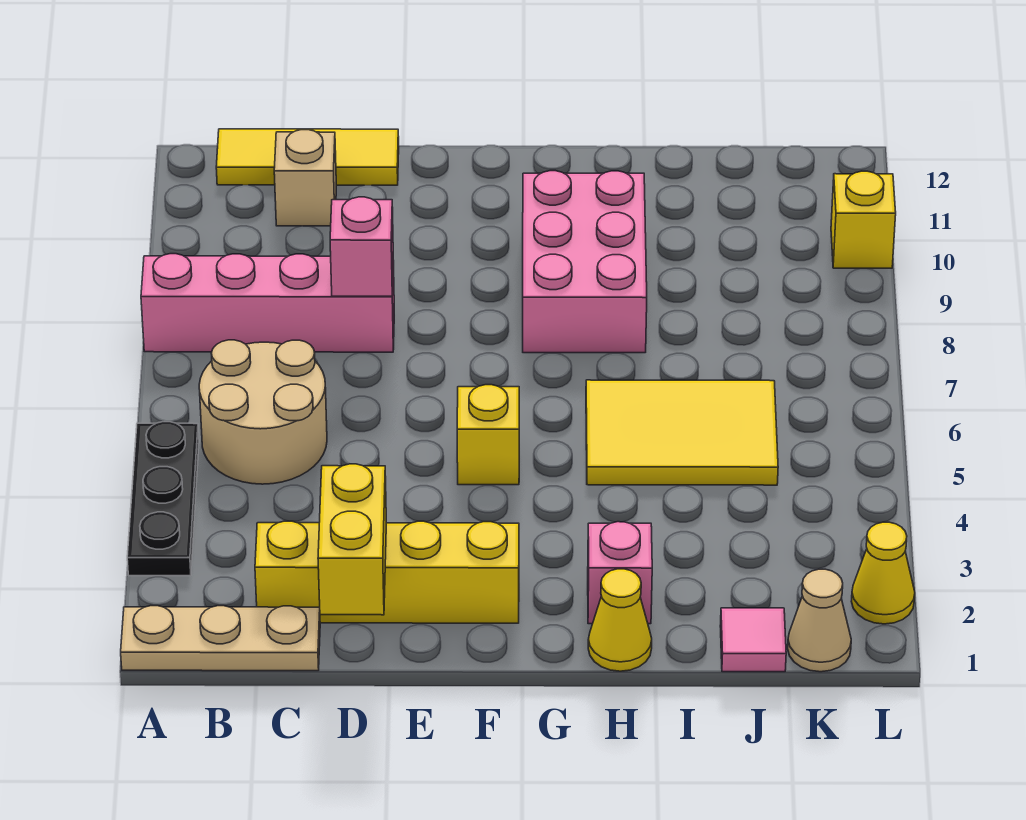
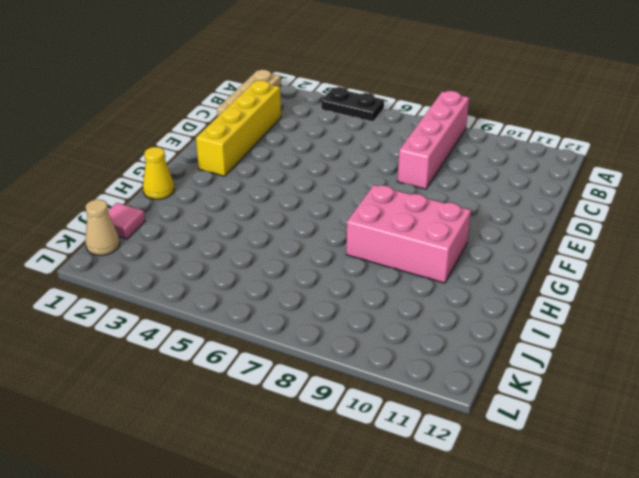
black plate A4:A5 level 1 -> black plate A3:A5 level 1
none -> tan round brick B5:C6 level 1
none -> yellow tile B12:D12 level 1
none -> tan brick C11 level 1

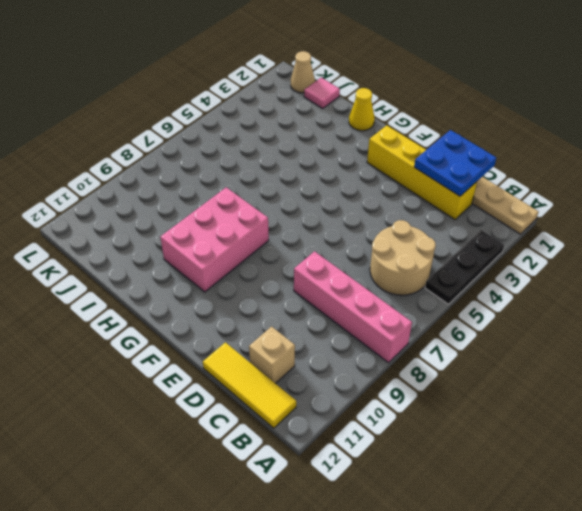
blue plate C1:D2 level 2 -> yellow brick D1:D2 level 2
none -> yellow brick F5 level 1
none -> pink brick H2 level 1
none -> yellow tile H5:J6 level 1

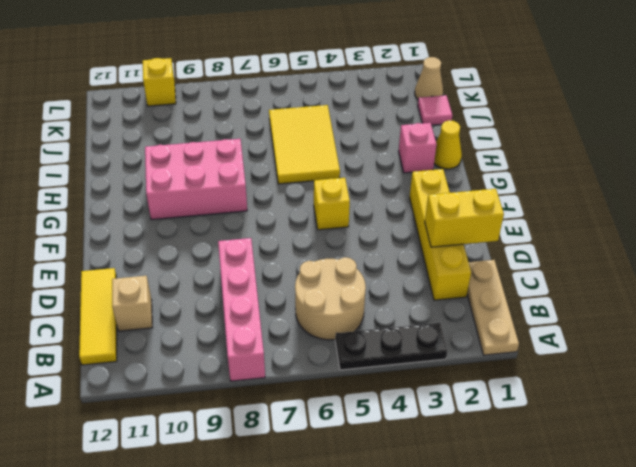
none -> yellow cone L2 level 1
none -> pink brick D8 level 2

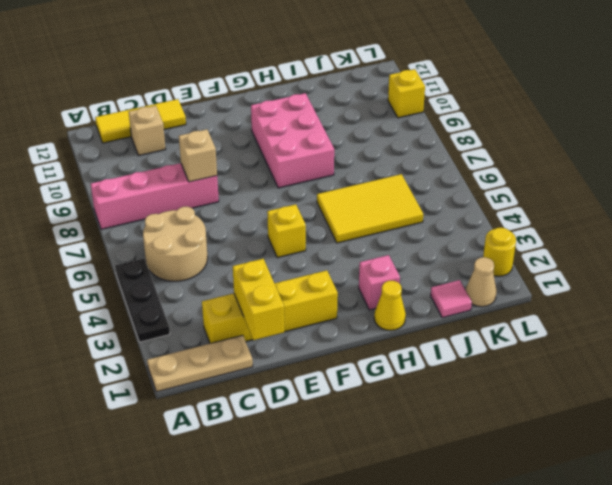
tan brick D8 level 2 -> pink brick D8 level 2
yellow round brick L2 level 1 -> yellow cone L2 level 1

